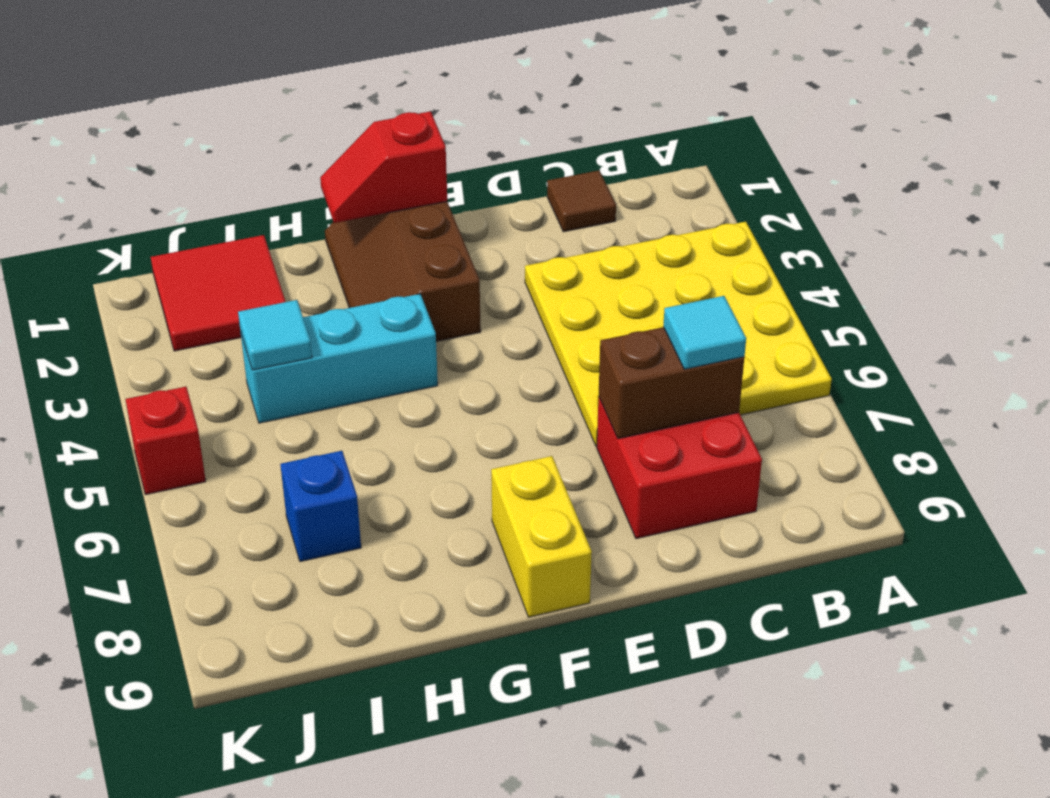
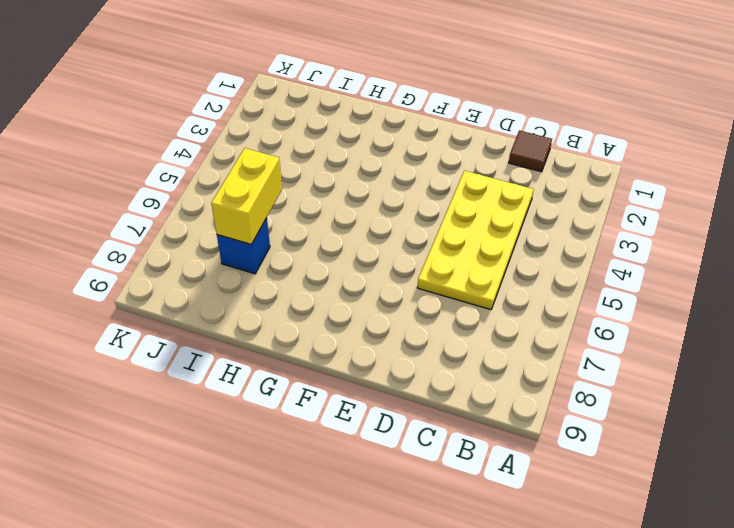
yellow plate C3:D6 level 1 -> yellow plate A3:D6 level 1
yellow brick I6:I7 level 2 -> yellow brick F8:F9 level 1
none -> red brick C7:D8 level 1
none -> brown slope F1:G3 level 1 top F
none -> cyan brick G4:I4 level 1

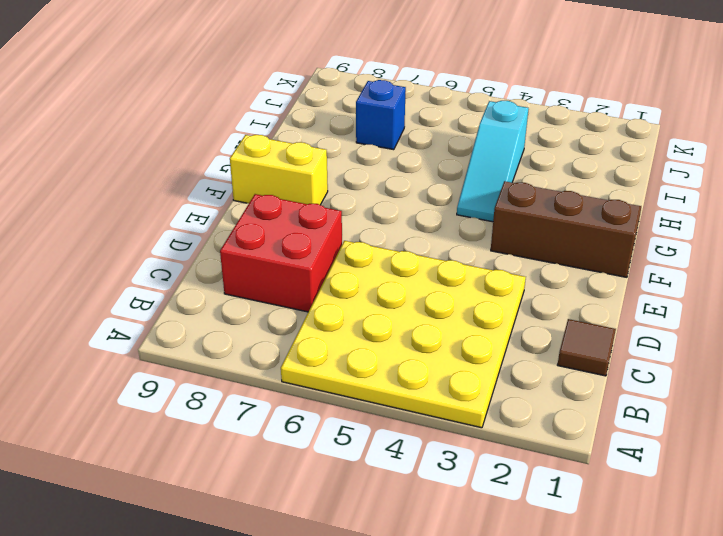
cyan slope G4:I4 level 1 top I -> cyan brick G4:I4 level 1
none -> red tile I1:J2 level 1
none -> red brick K5 level 1
none -> brown brick C7:D7 level 2

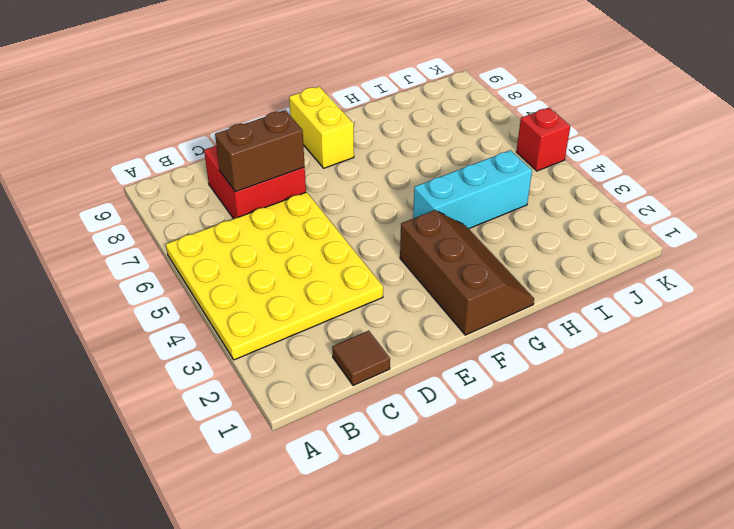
none -> red tile I1:J2 level 1
none -> blue brick I7 level 1
none -> red slope F1:G1 level 2 top F

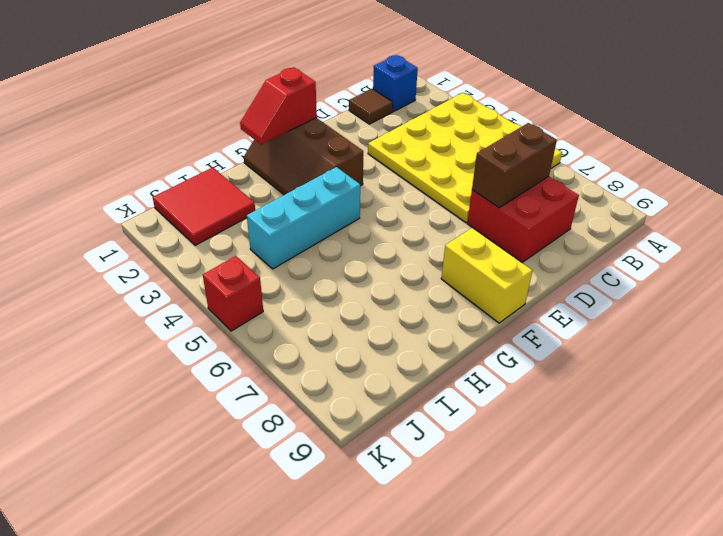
blue brick B1 level 1 -> blue brick I7 level 1
none -> cyan tile I4 level 2
none -> cyan tile C7 level 3

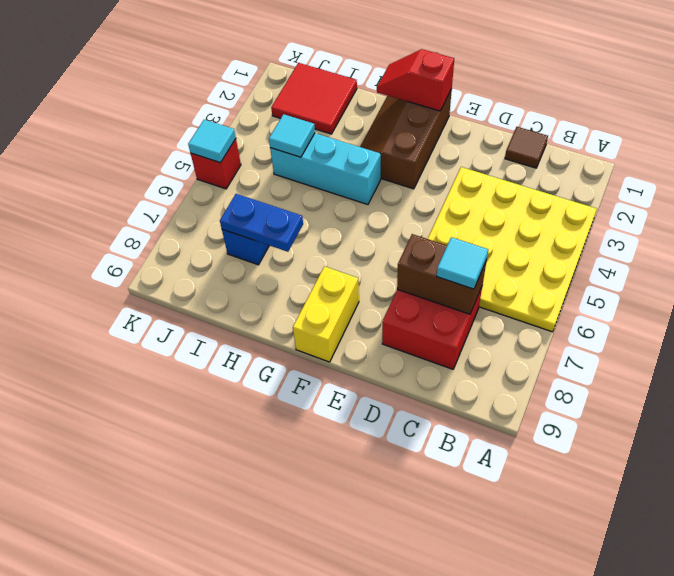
blue plate H7:I7 level 2 -> none
cyan tile K5 level 2 -> none

